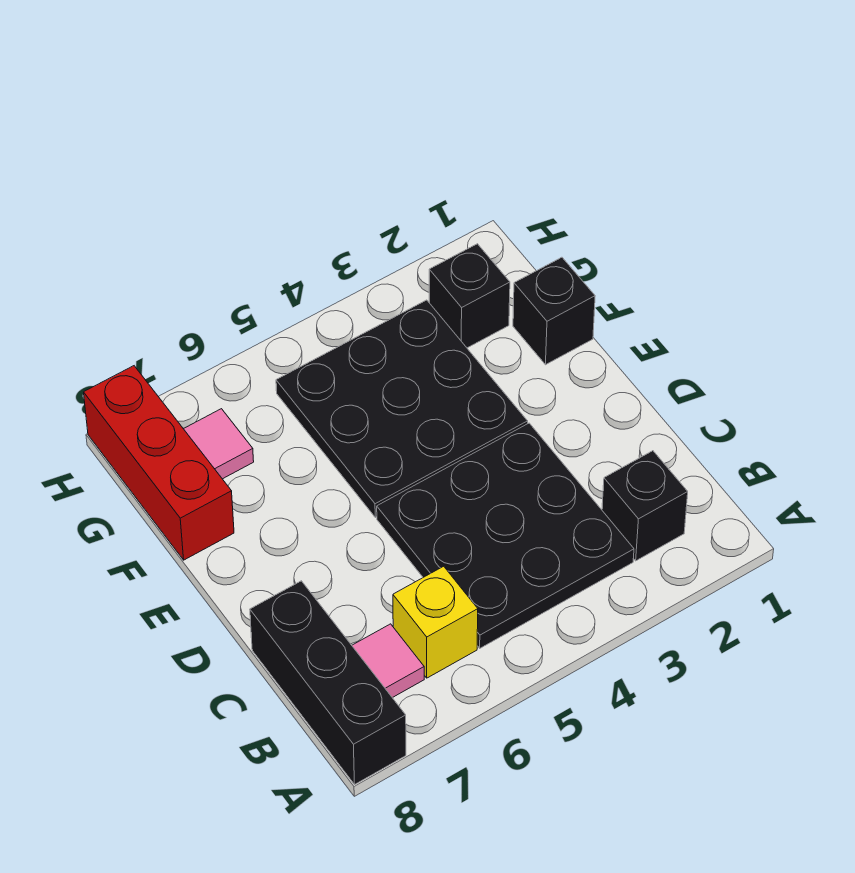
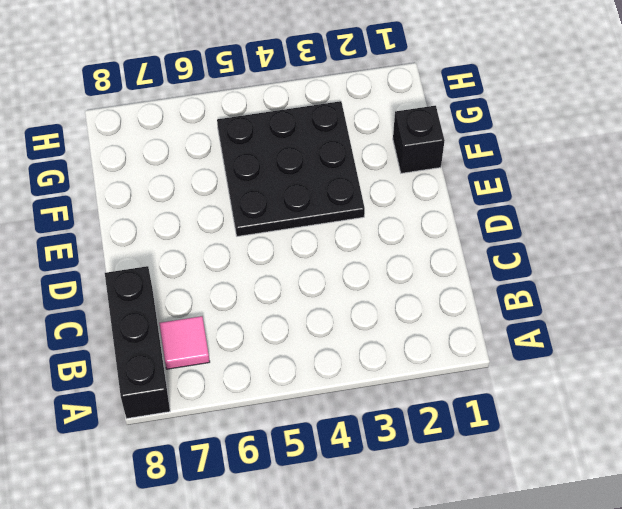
none -> black brick B2 level 1
none -> black plate B3:D5 level 1

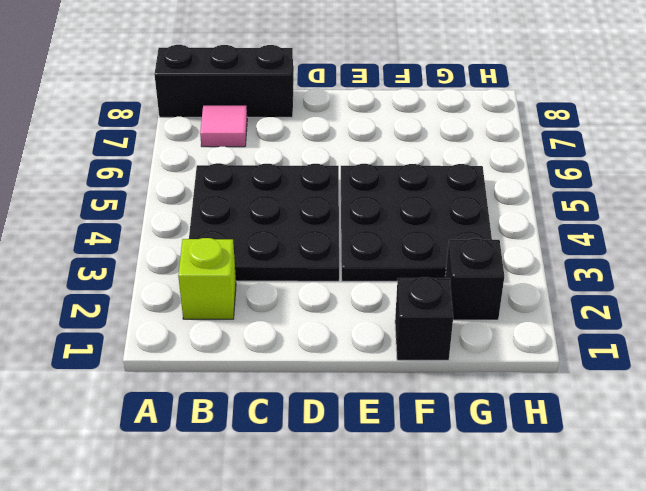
lime brick B2 level 1 -> black brick B2 level 1
none -> yellow brick B6 level 1
none -> red brick F8:H8 level 1

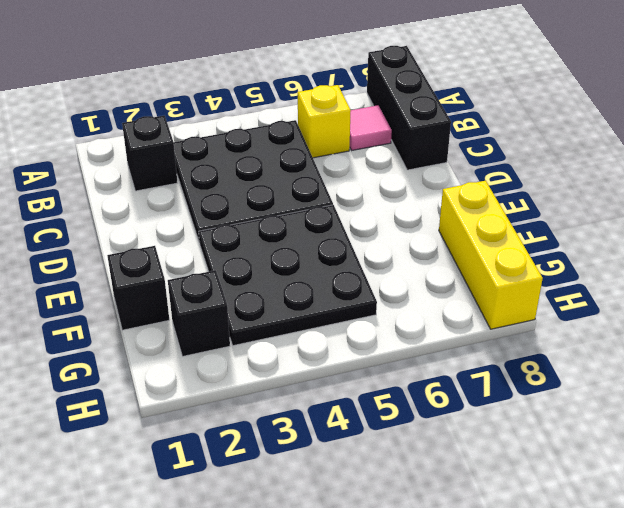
yellow brick F8:H8 level 1 -> red brick F8:H8 level 1
none -> pink tile G7 level 1

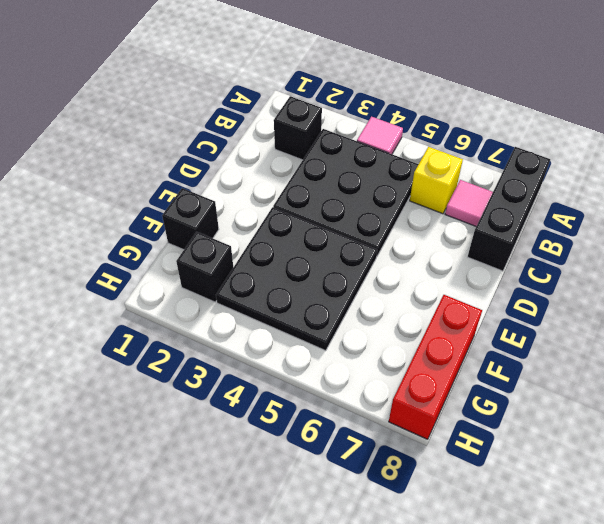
pink tile A4 level 1 -> pink tile G7 level 1

